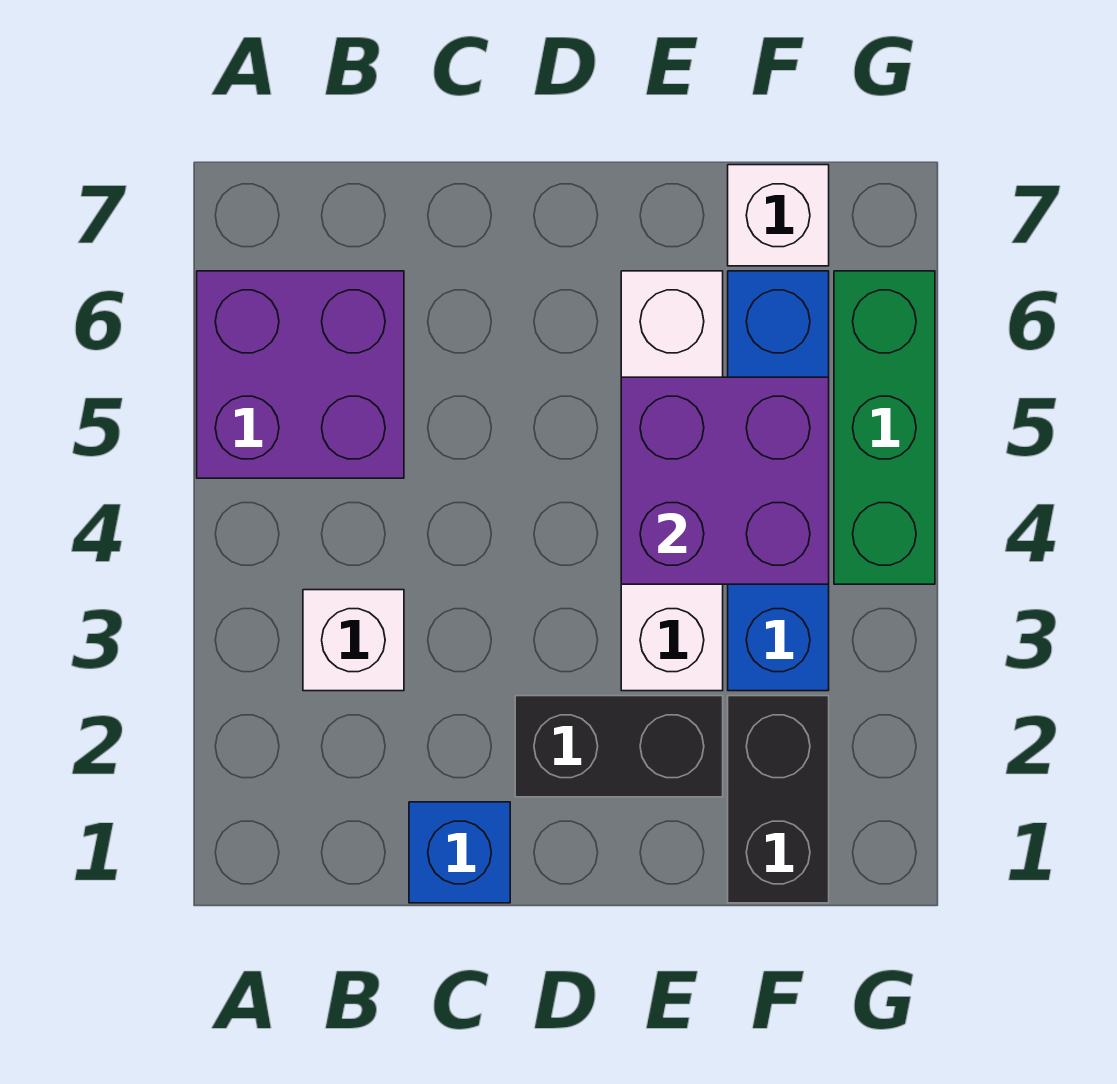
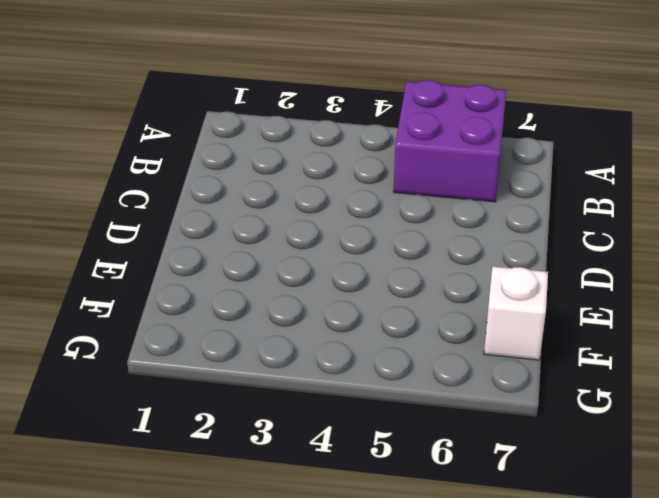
none -> white brick B3 level 1
none -> blue brick C1 level 1

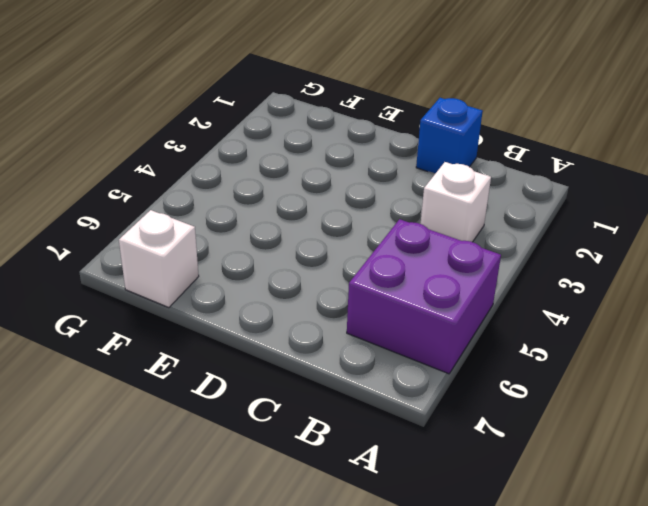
none -> black brick D2:E2 level 1
none -> white brick E3:E6 level 1

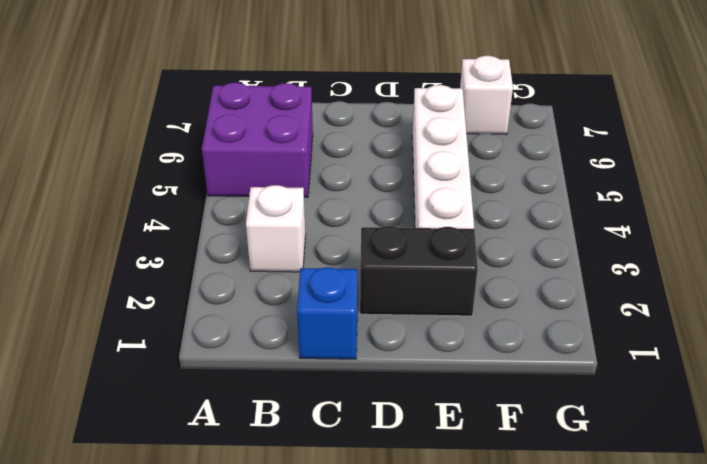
none -> black brick F1:F2 level 1
none -> blue brick F3:F6 level 1

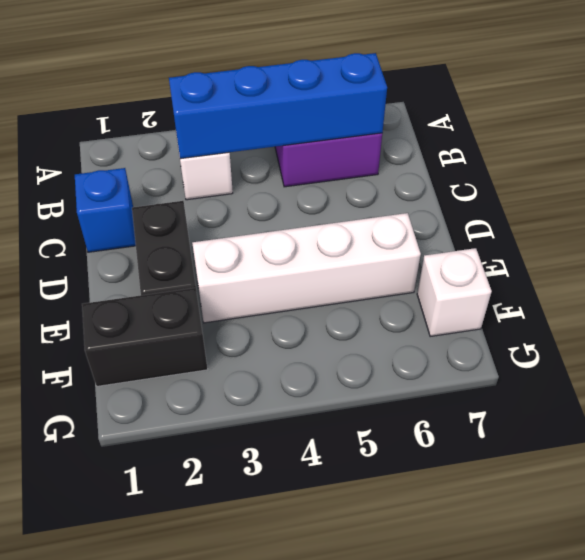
blue brick B3:B6 level 2 -> blue brick F3:F6 level 1
none -> green brick G4:G6 level 1
none -> purple brick E4:F5 level 2

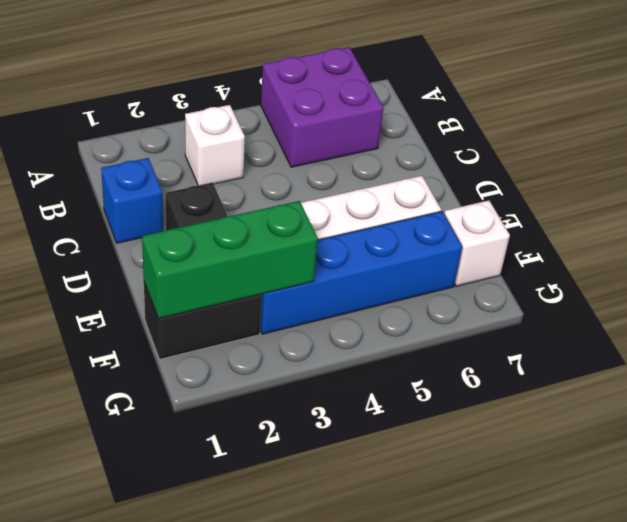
green brick F1:F3 level 2 -> green brick G4:G6 level 1
none -> purple brick E4:F5 level 2

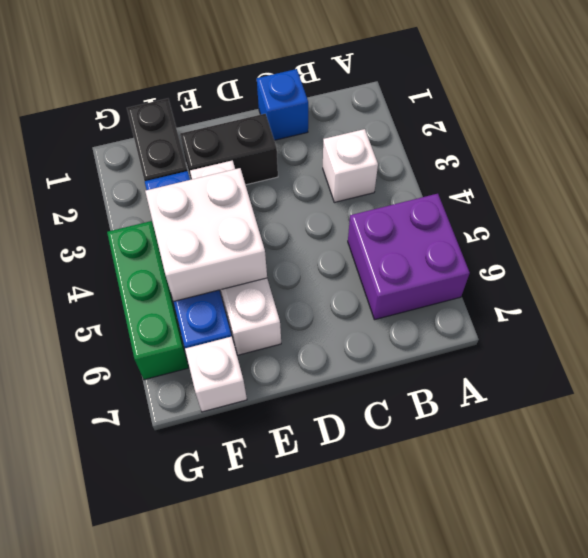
white brick E4:F5 level 2 -> purple brick E4:F5 level 2

